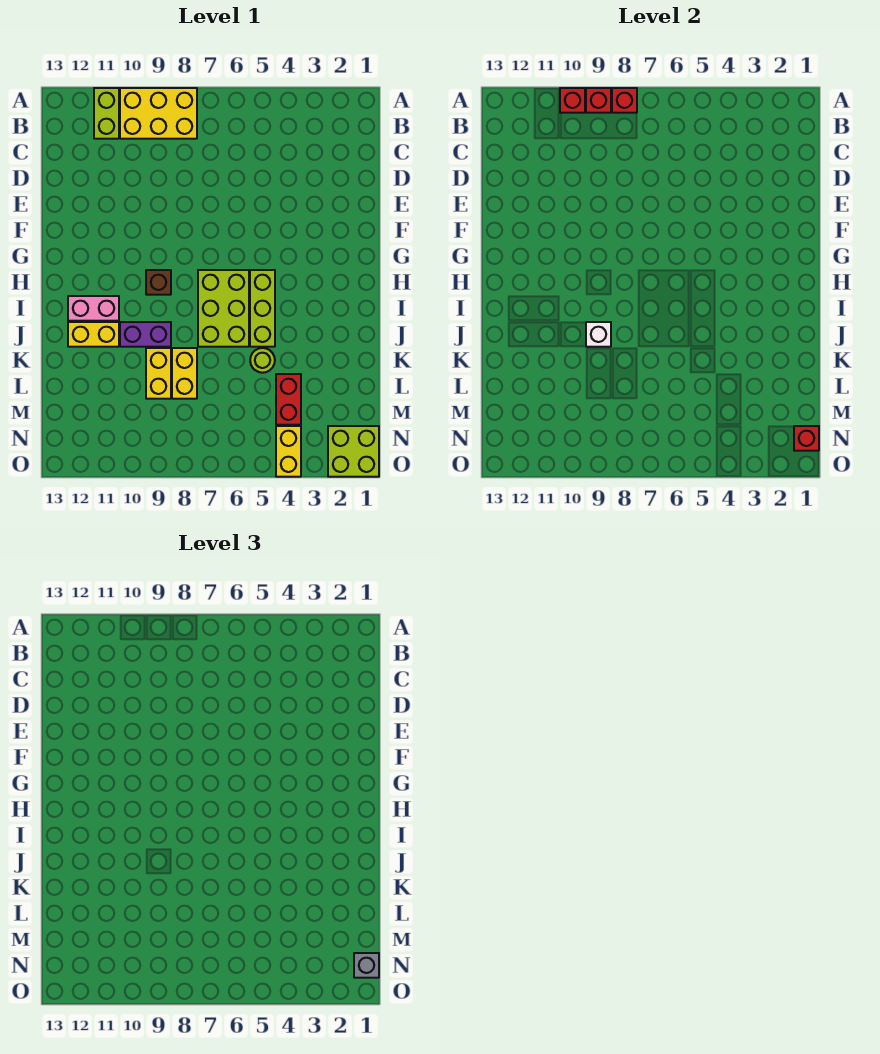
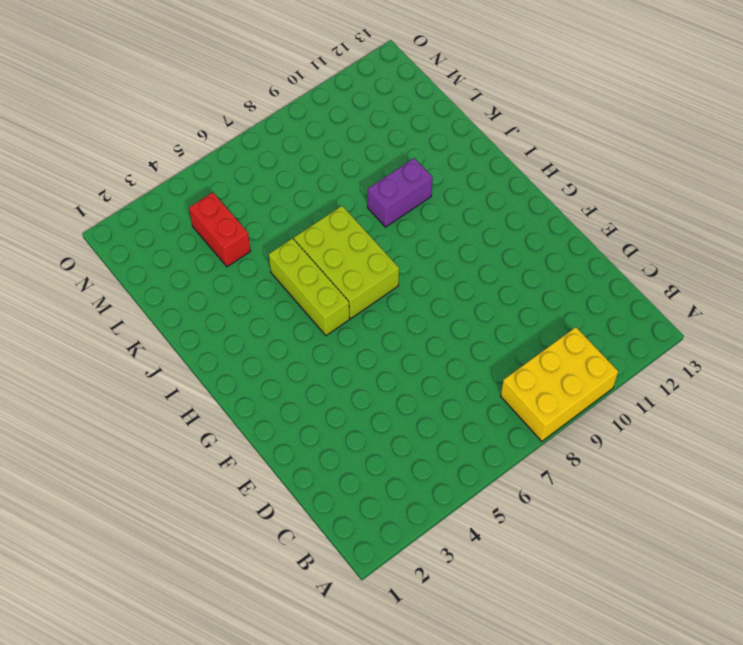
none -> lime brick A11:B11 level 1
none -> brown brick H9 level 1
none -> pink brick I11:I12 level 1

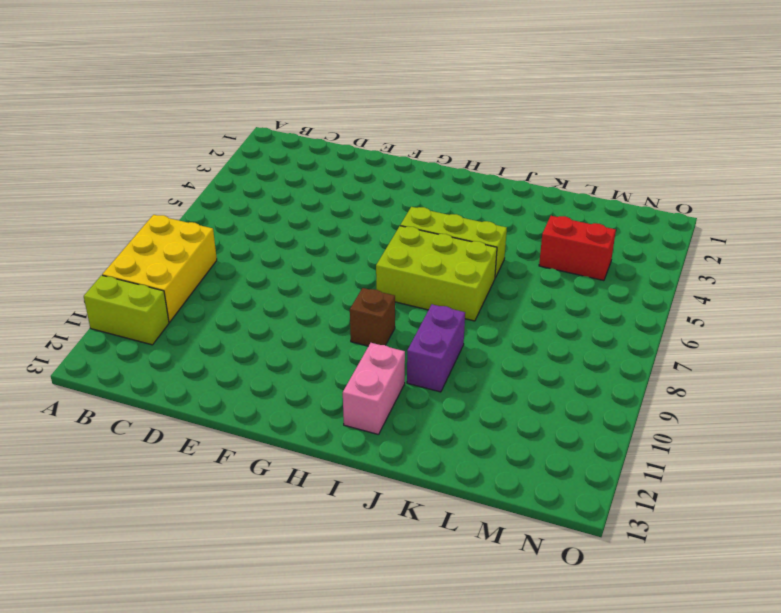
none -> yellow brick J11:J12 level 1
none -> lime round brick K5 level 1
none -> yellow brick K8:L8 level 1

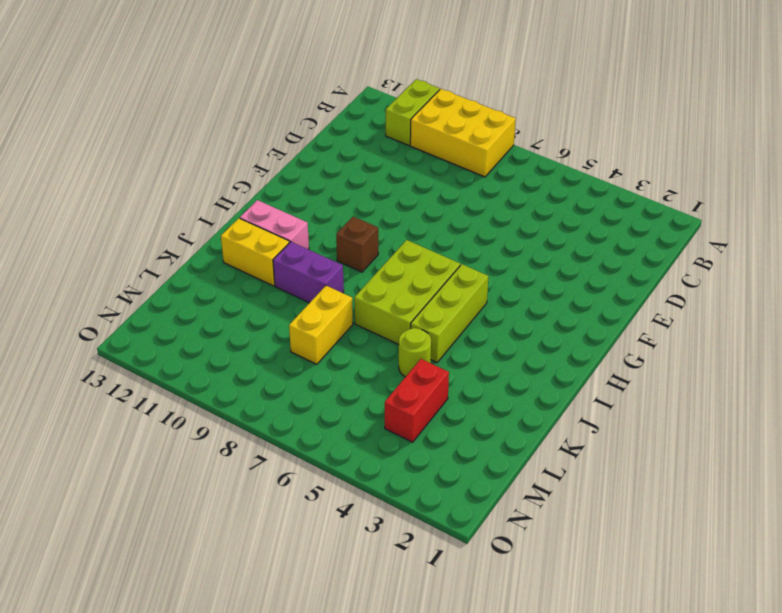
none -> yellow brick K9:L9 level 1
none -> lime brick N1:O2 level 1
none -> yellow brick N4:O4 level 1

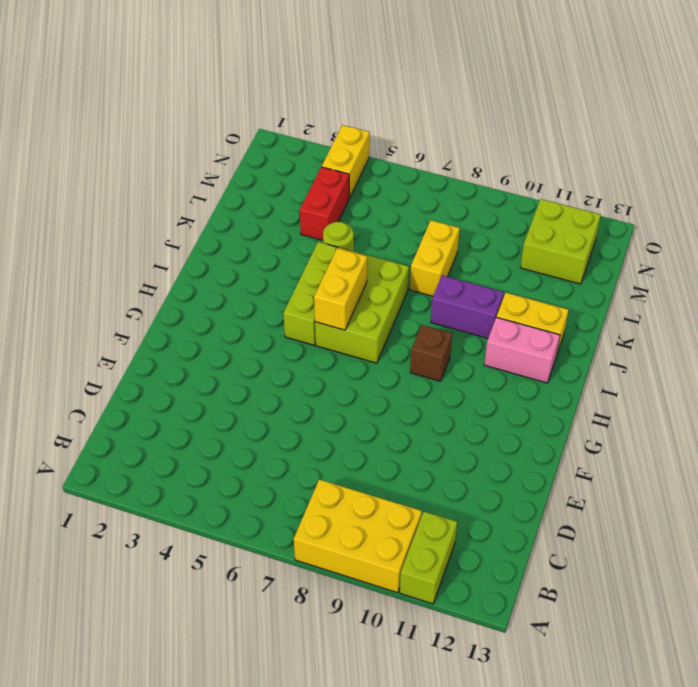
yellow brick H6:I6 level 2 -> yellow brick K9:L9 level 1
lime brick M11:N12 level 1 -> lime brick N1:O2 level 1
none -> red brick A8 level 2
none -> red brick A9 level 2
none -> red brick A10 level 2

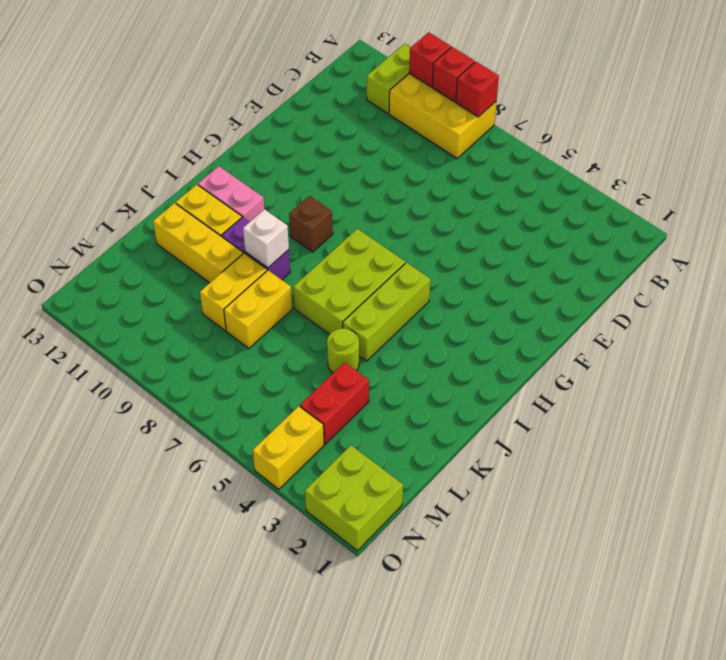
yellow brick K10:K12 level 1 -> none
none -> red brick N1 level 2
none -> grey brick N1 level 3

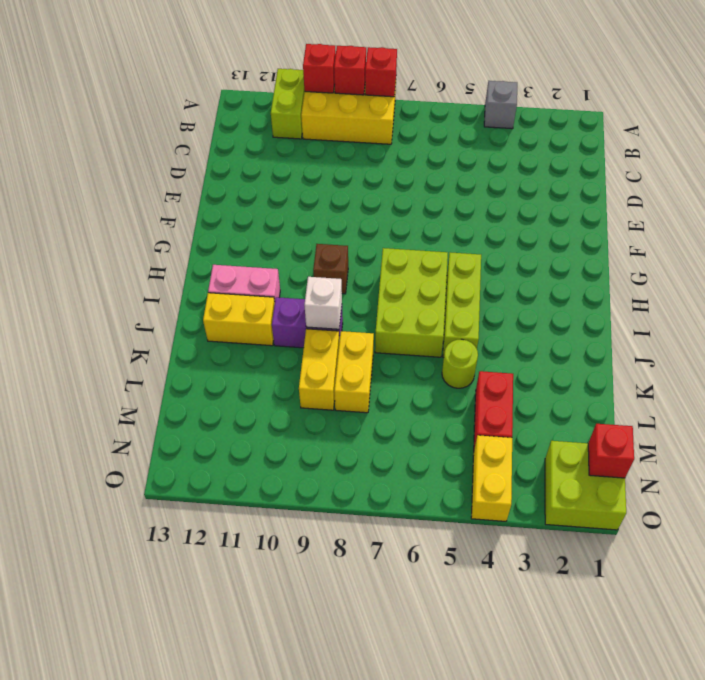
grey brick A4 level 1 -> grey brick N1 level 3

